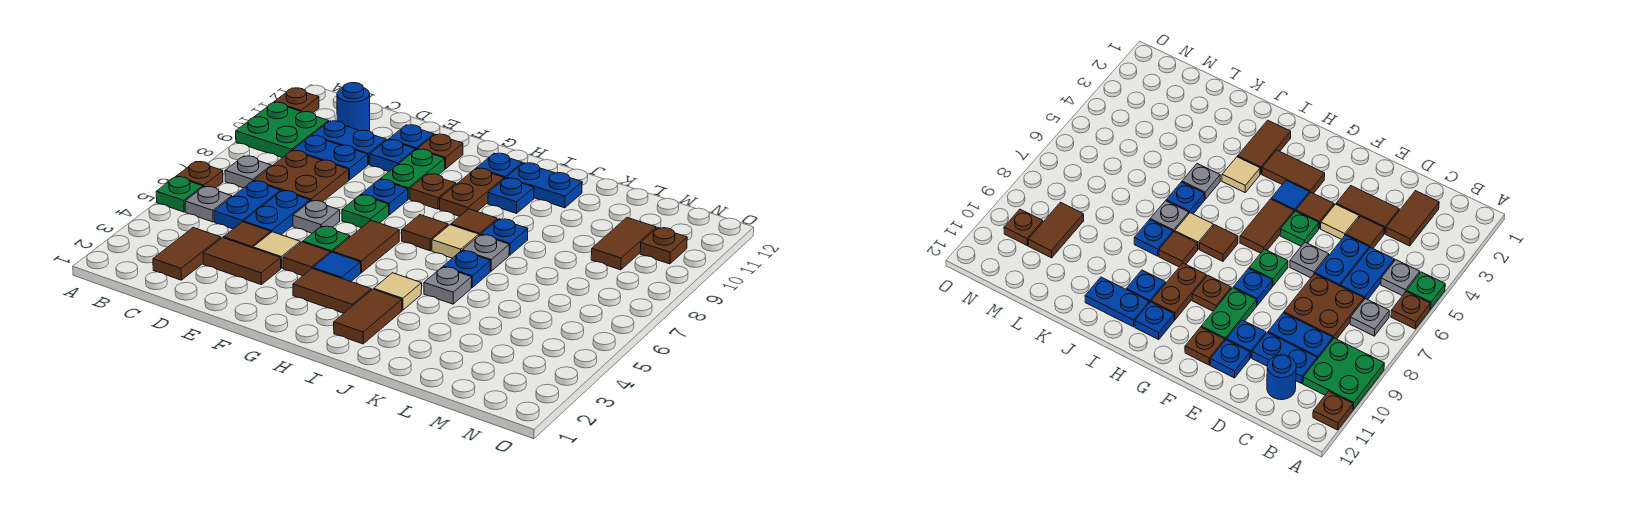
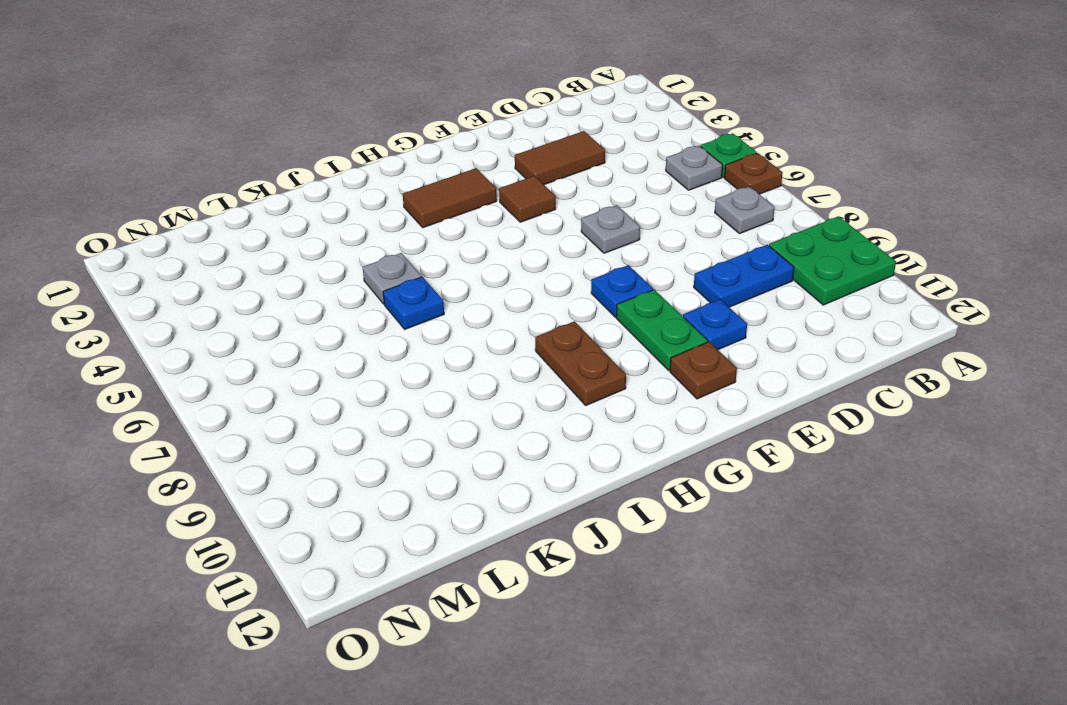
none -> brown plate A11 level 1
none -> brown tile C2:C3 level 1
none -> blue plate C5:C6 level 1
none -> brown plate C7:D8 level 1

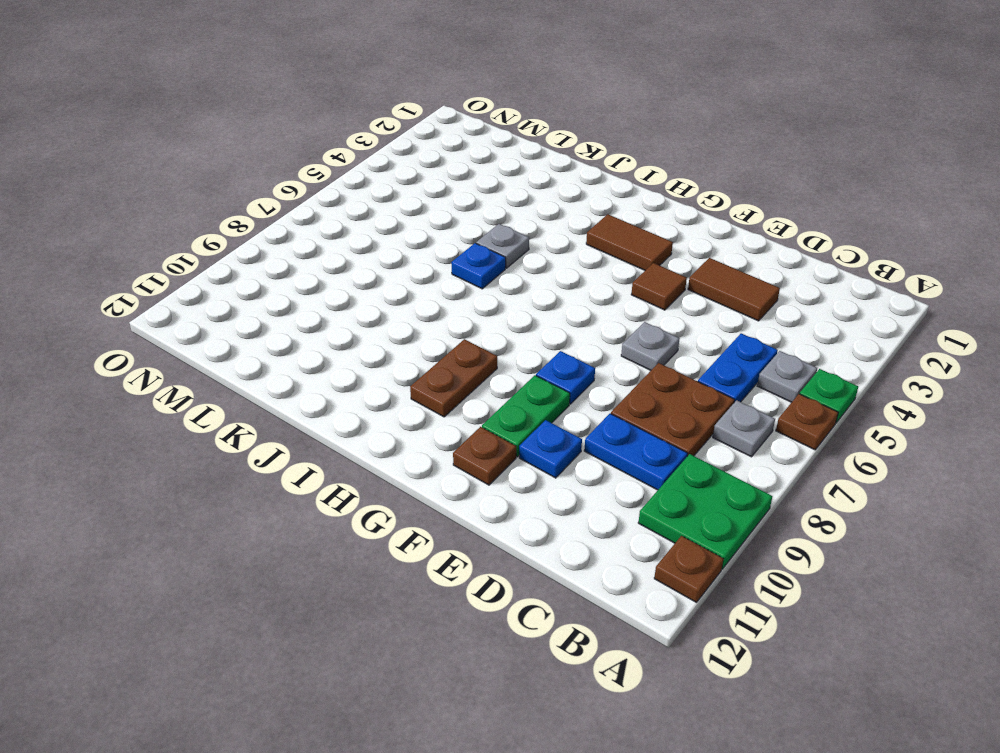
none -> brown tile C2:C3 level 1
none -> blue plate C10:D10 level 1
none -> blue round brick C11 level 1
none -> brown tile D4 level 1

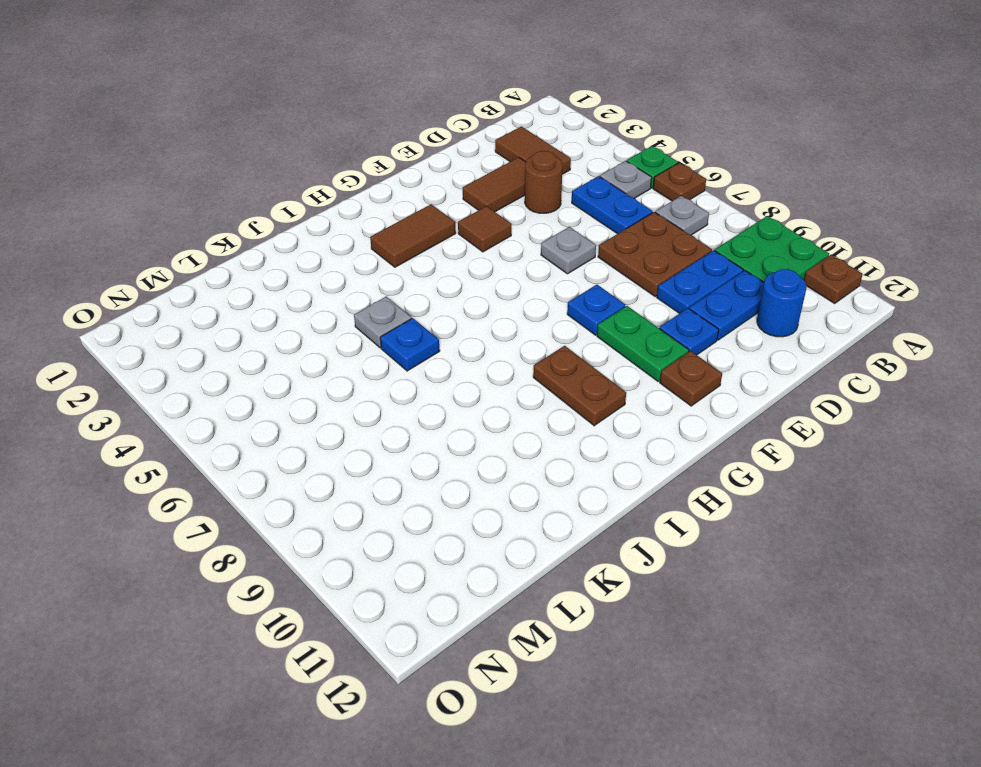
brown round brick D4 level 1 -> brown tile D4 level 1
none -> blue plate D5:D6 level 1
none -> tan tile E4 level 1
none -> blue plate E11 level 1
none -> green plate F5 level 1

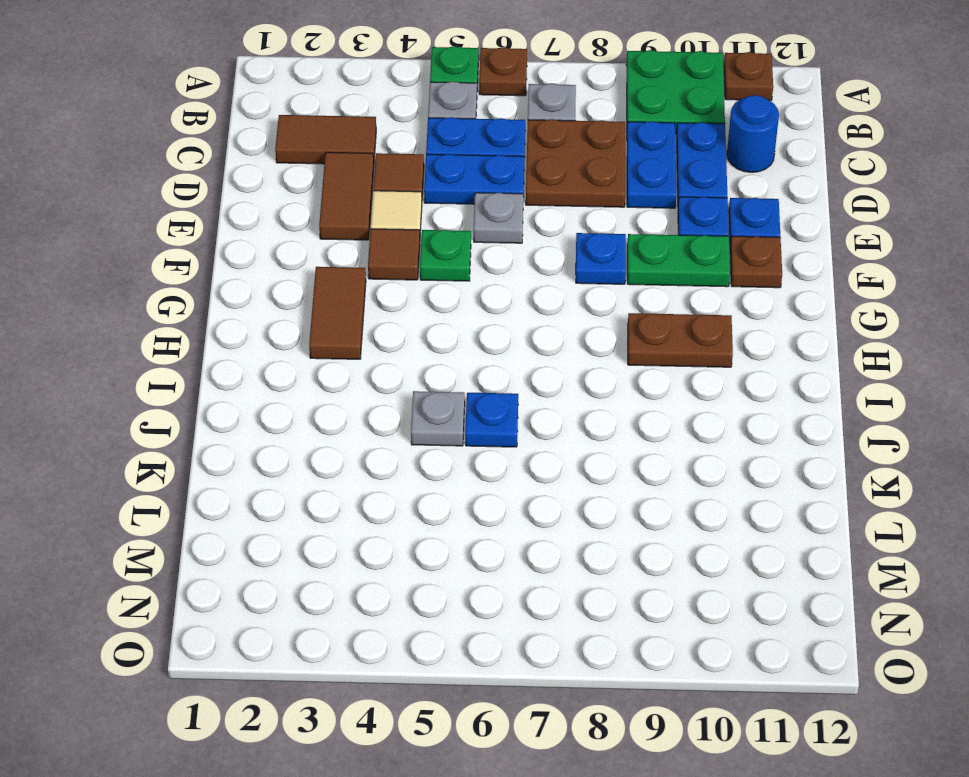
none -> green plate F7 level 1
none -> blue tile G4 level 1
none -> brown tile G5:G6 level 1
none -> brown plate G9 level 1

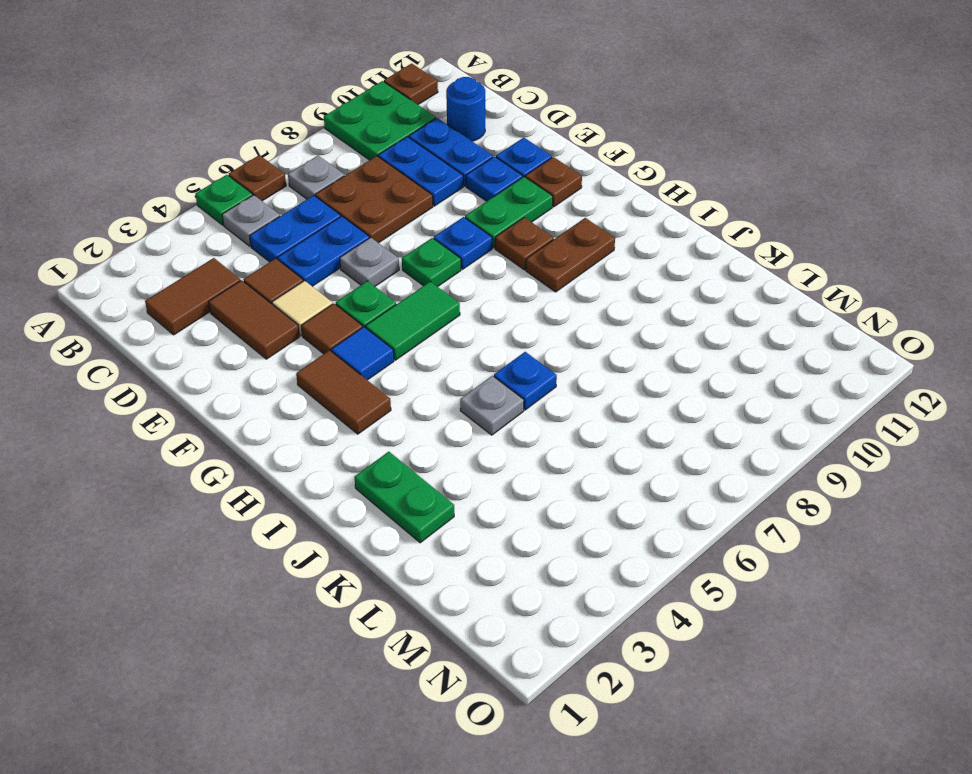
green tile G5:G6 level 1 -> brown tile G5:G6 level 1
green plate J2:K2 level 1 -> none
none -> brown tile H7 level 1
none -> blue plate H11 level 1
none -> brown tile I2:I3 level 1
none -> tan tile I4 level 1

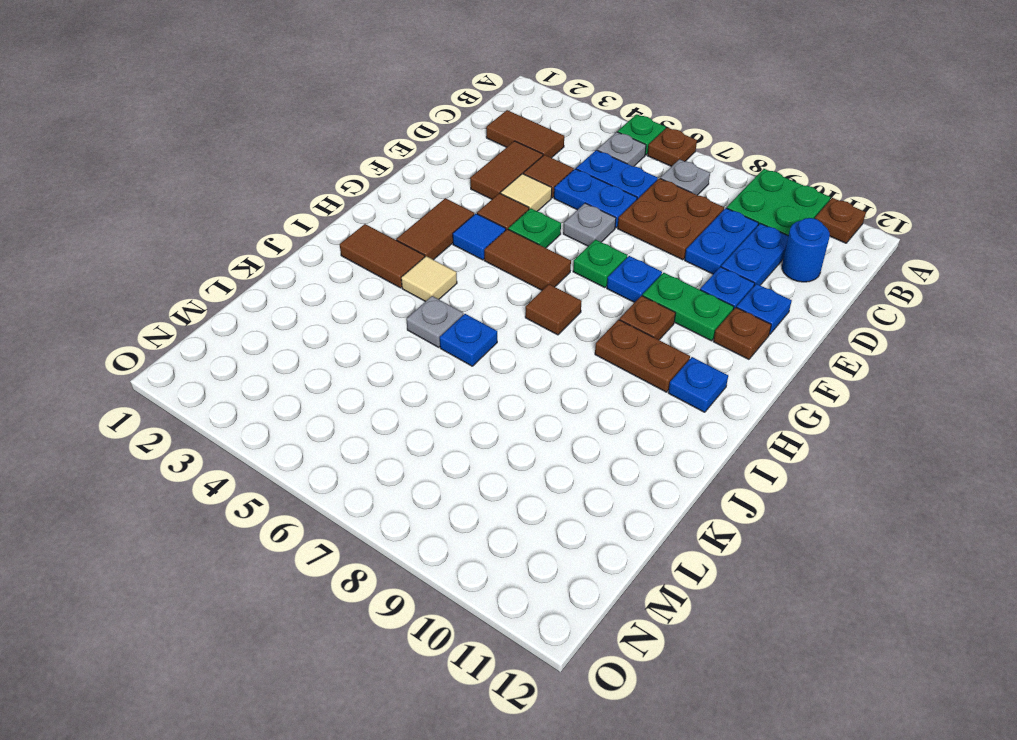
none -> tan tile I7 level 1
none -> brown tile I8 level 1
none -> blue plate I10 level 1
none -> blue plate I11:J11 level 1

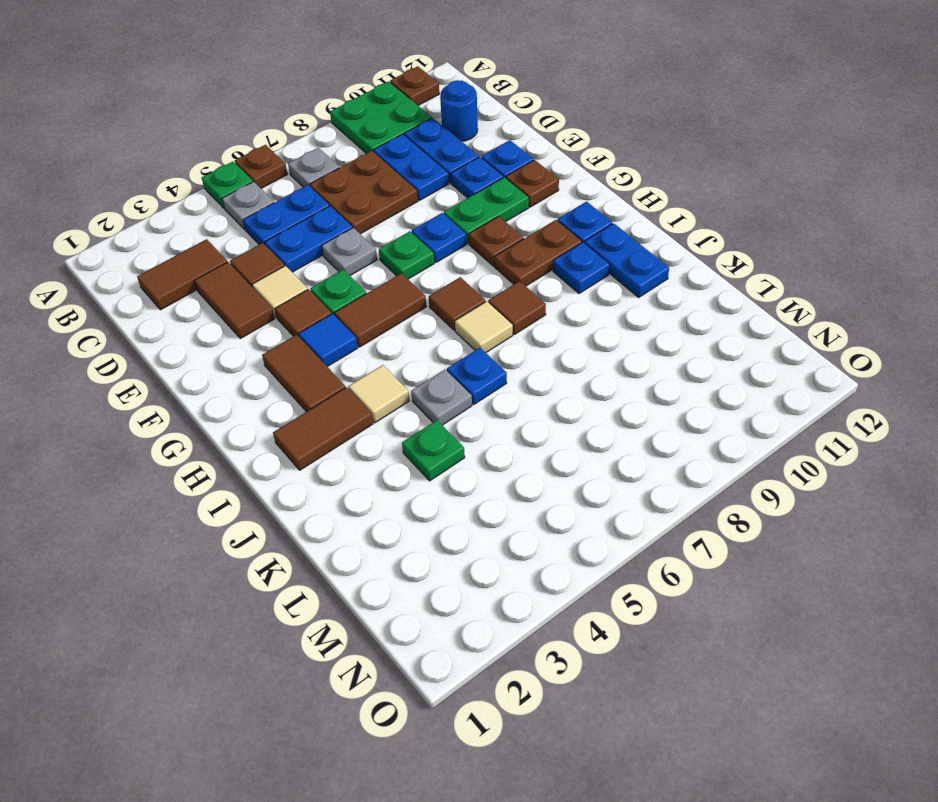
green plate K4 level 1 -> none
none -> grey plate J7 level 1
none -> blue plate J8 level 1
none -> brown tile M9:M10 level 1
none -> brown plate N10 level 1

